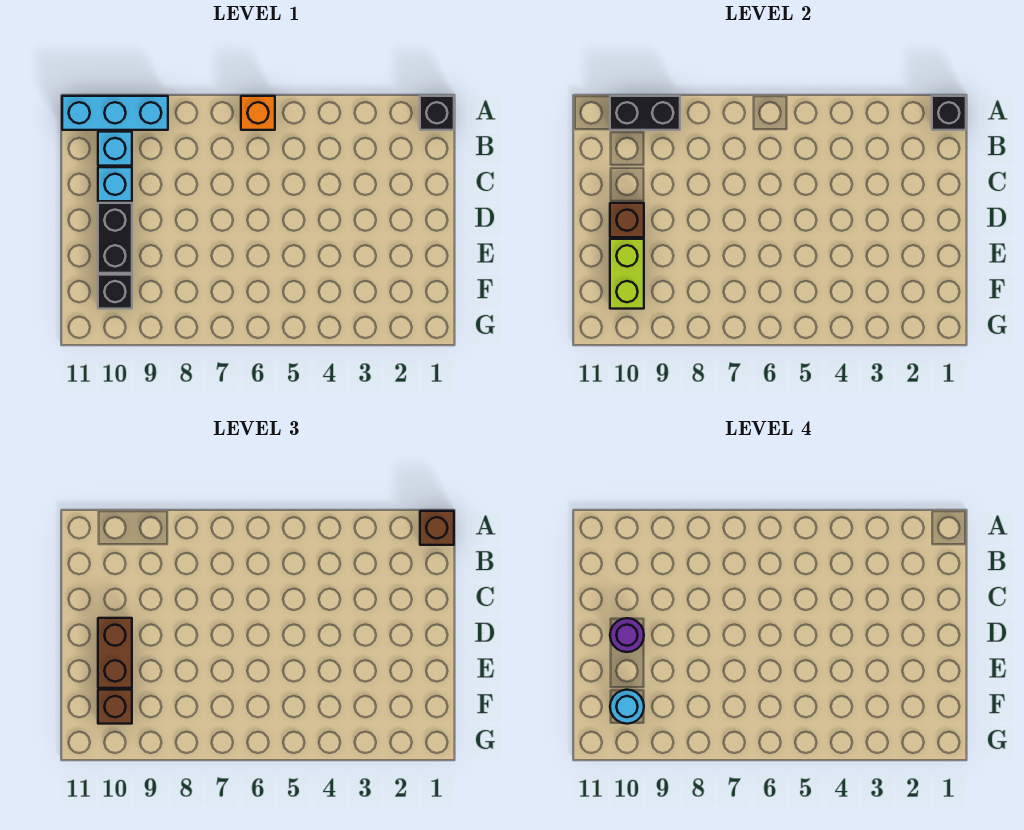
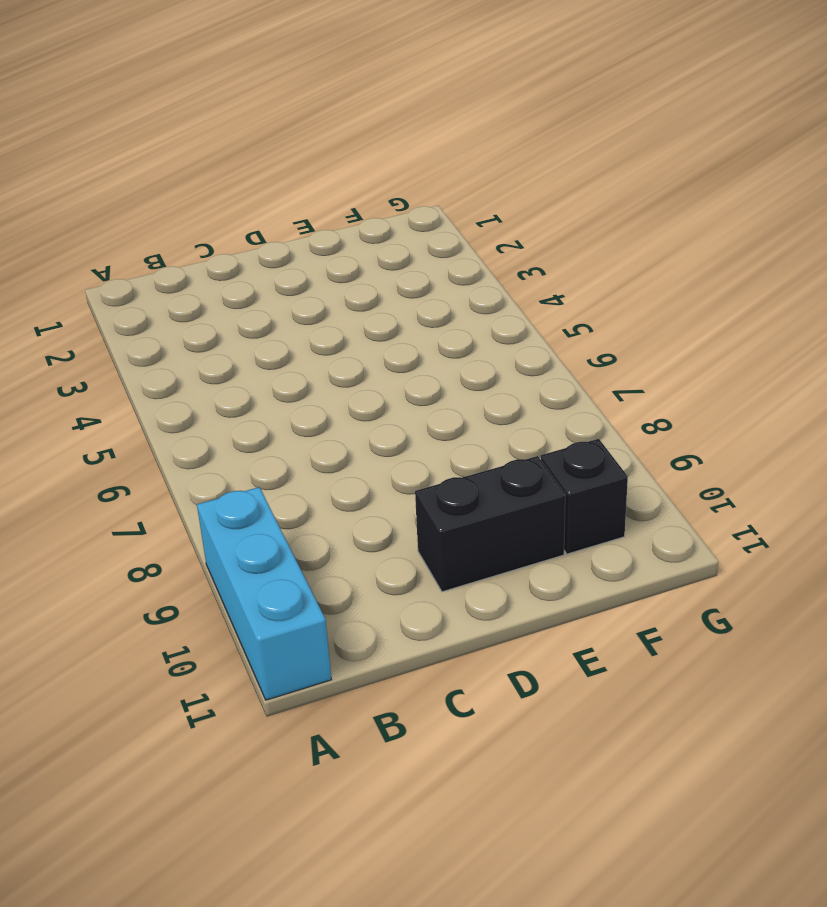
none -> black brick A1 level 1
none -> orange brick A6 level 1
none -> cyan brick B10 level 1

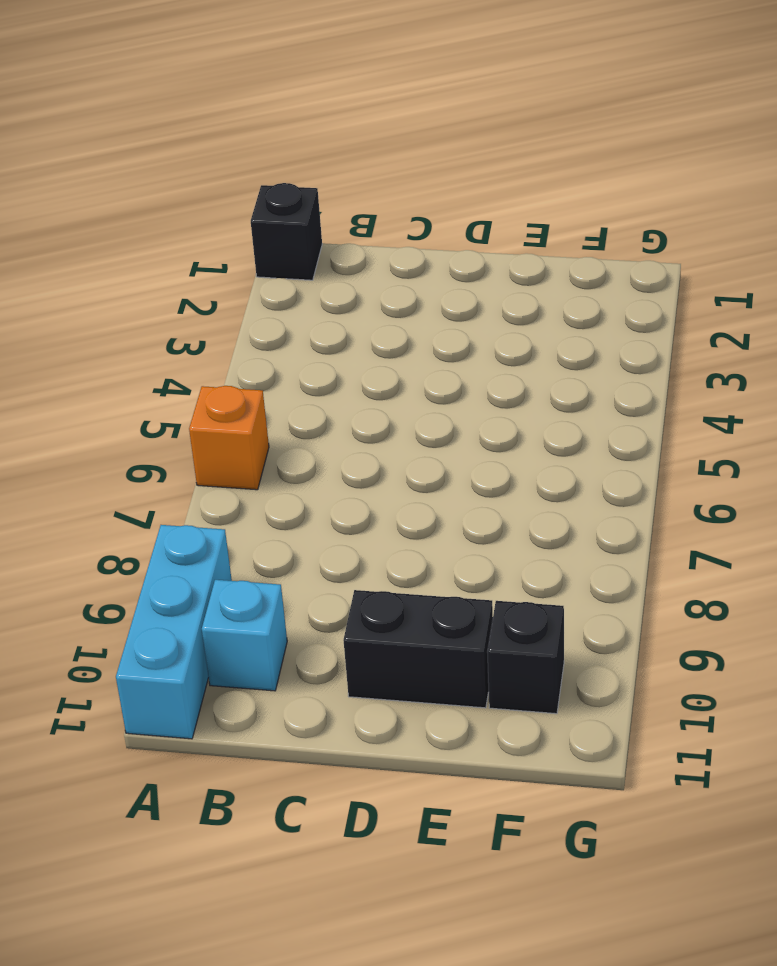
none -> cyan brick C10 level 1
none -> black brick A1 level 2
none -> black brick A9:A10 level 2

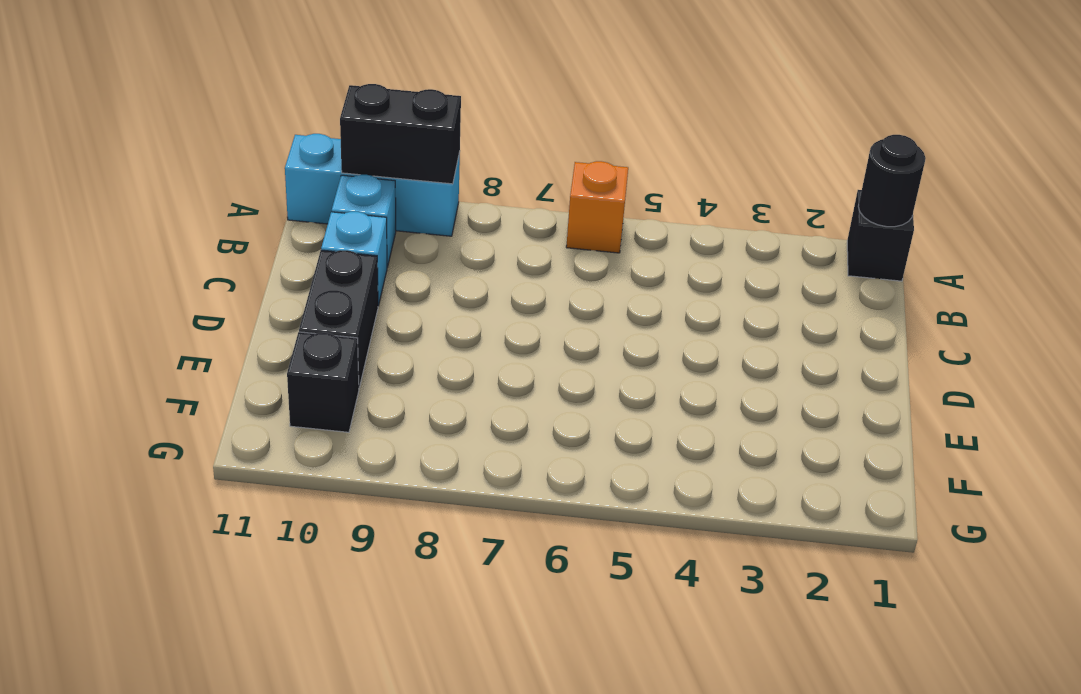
black round brick A1 level 2 -> black brick A1 level 2
none -> brown brick D10 level 2
none -> lime brick E10:F10 level 2
none -> brown brick A1 level 3

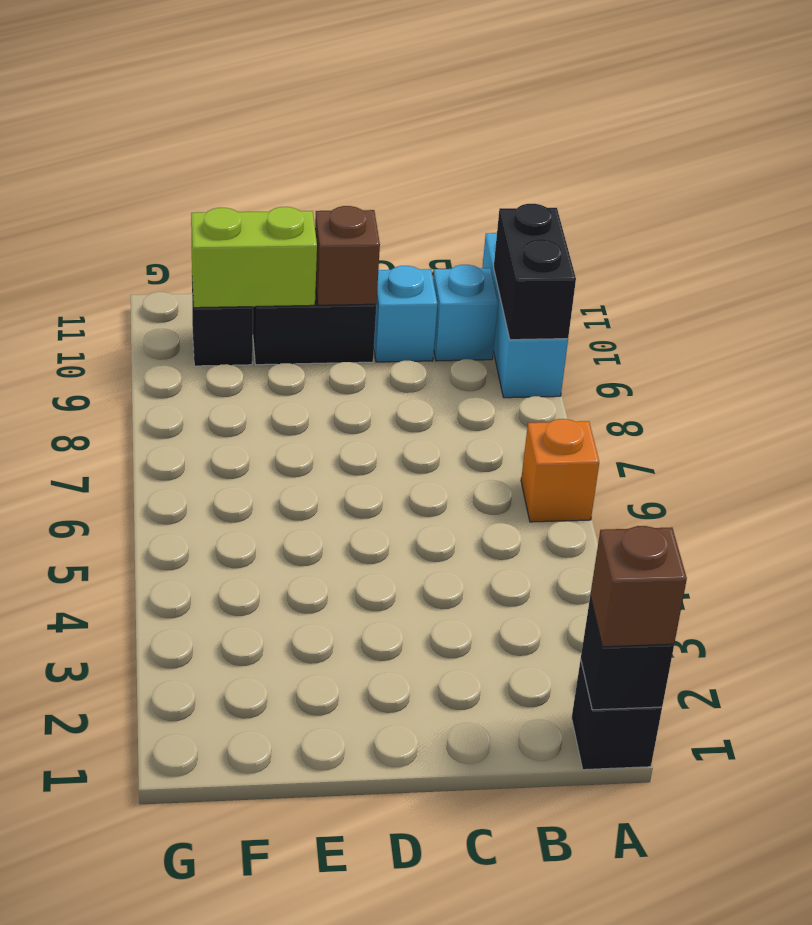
none -> brown brick D10:E10 level 3
none -> brown brick F10 level 3
none -> purple round brick D10 level 4

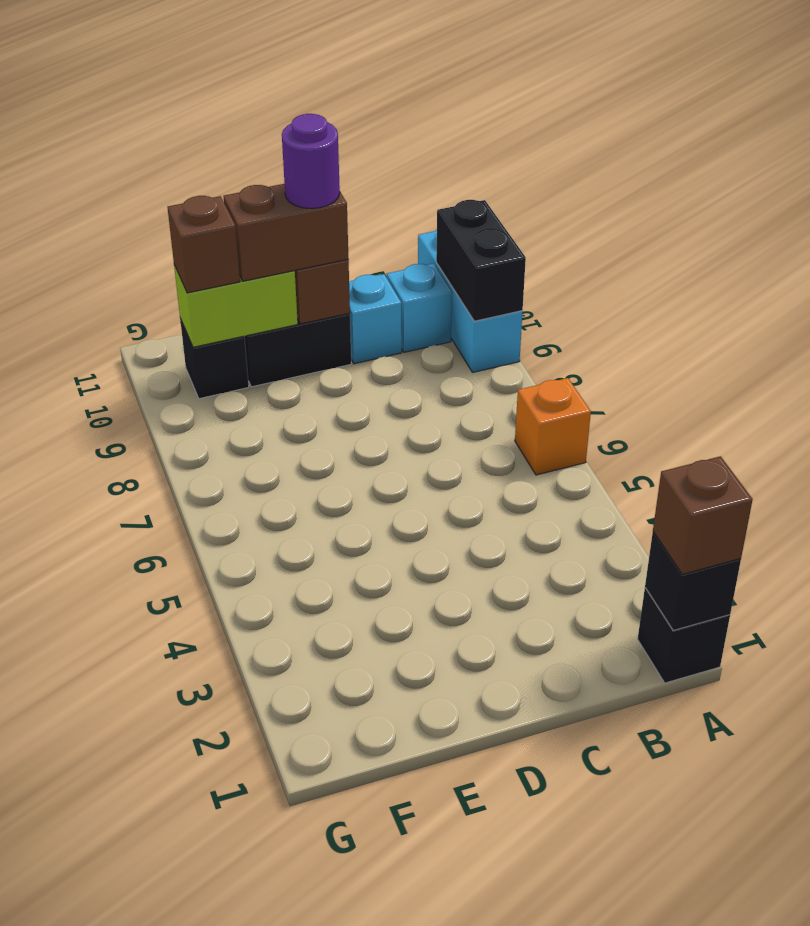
none -> cyan round brick F10 level 4

